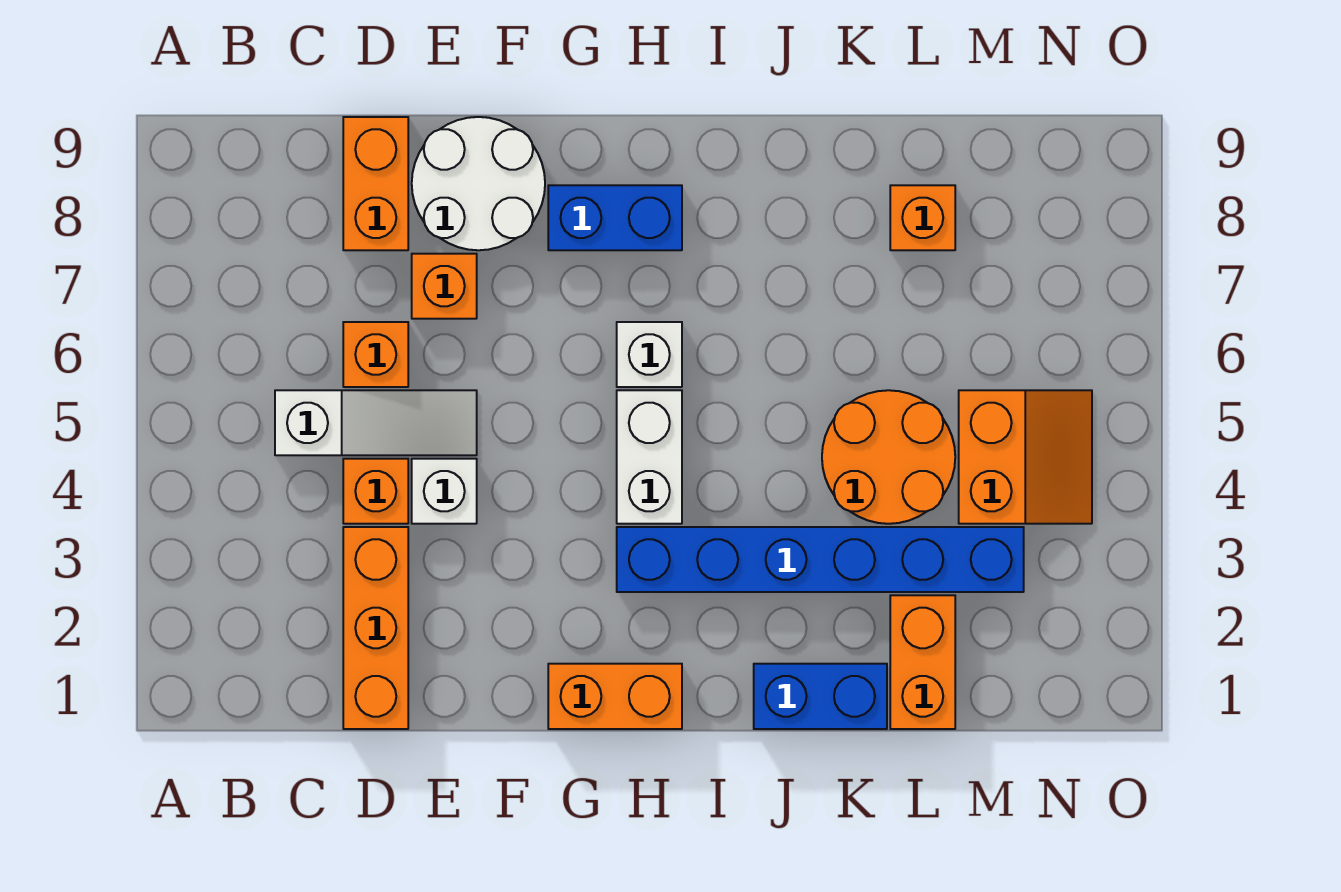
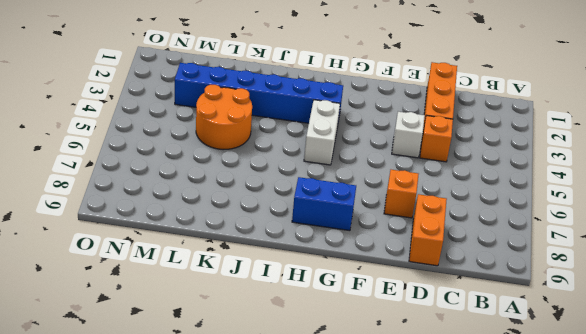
none -> white slope C5:E5 level 1 top C
none -> orange brick D6 level 1
none -> white round brick E8:F9 level 1

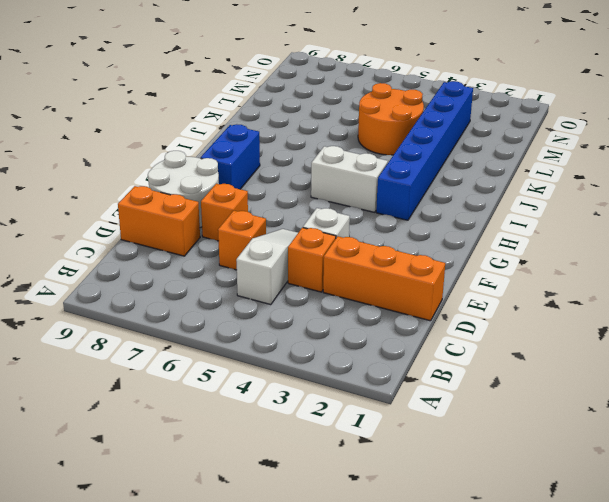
none -> orange brick G1:H1 level 1
none -> white brick H6 level 1
none -> blue brick J1:K1 level 1

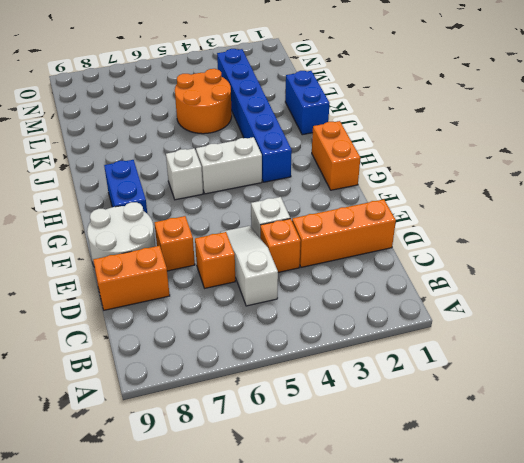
none -> orange brick L1:L2 level 1
none -> orange brick L8 level 1
none -> orange slope M4:N5 level 1 top M

